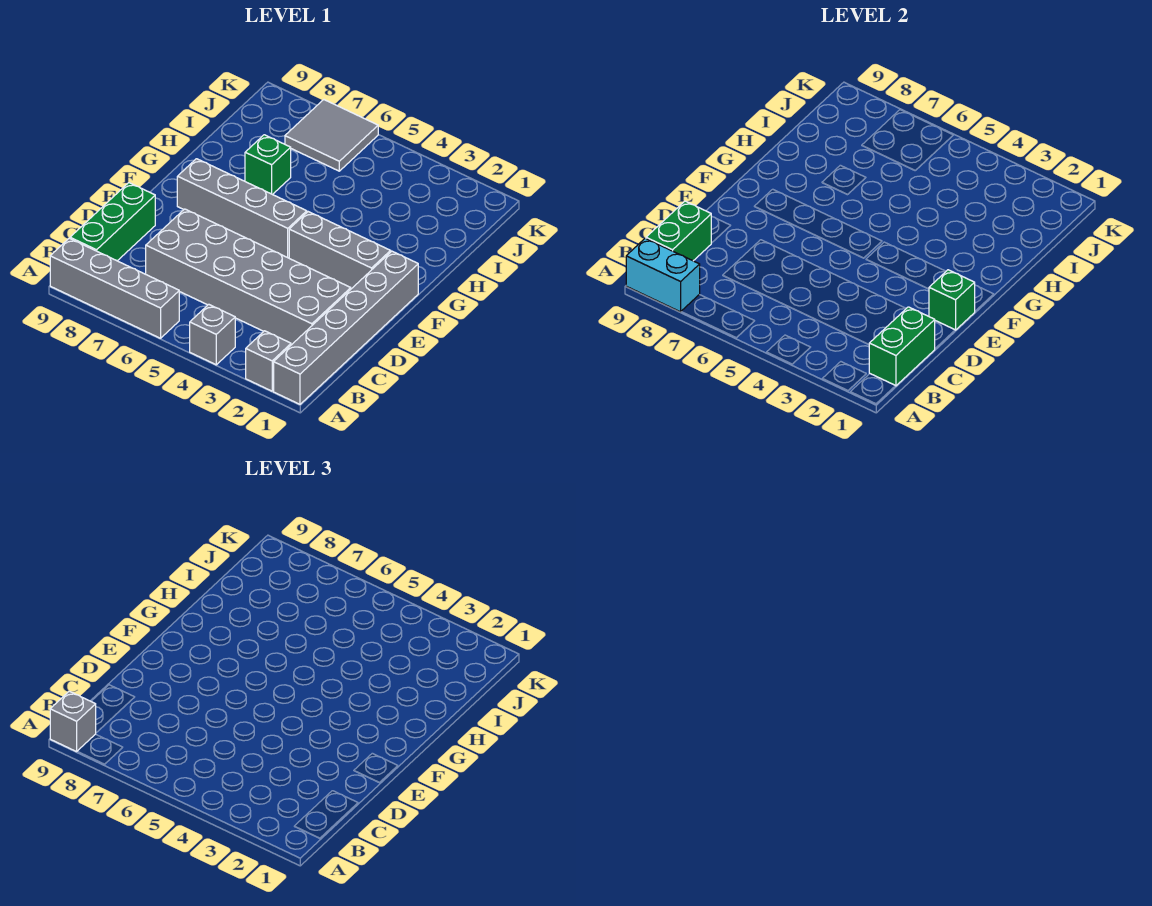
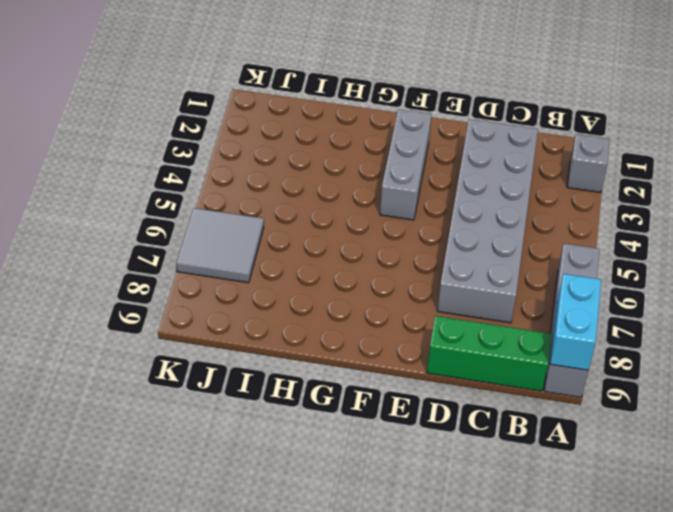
none -> grey brick A1:F1 level 1
none -> grey brick A4 level 1
none -> grey brick F5:F8 level 1

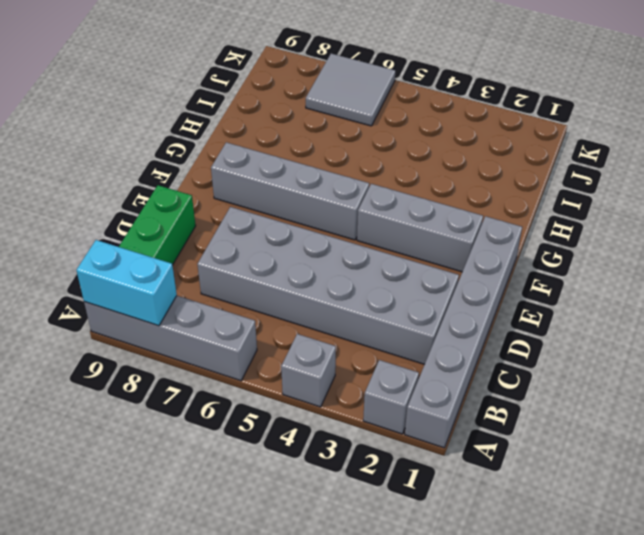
none -> green brick H7 level 1
none -> green brick B1:C1 level 2
none -> green brick B9:C9 level 2

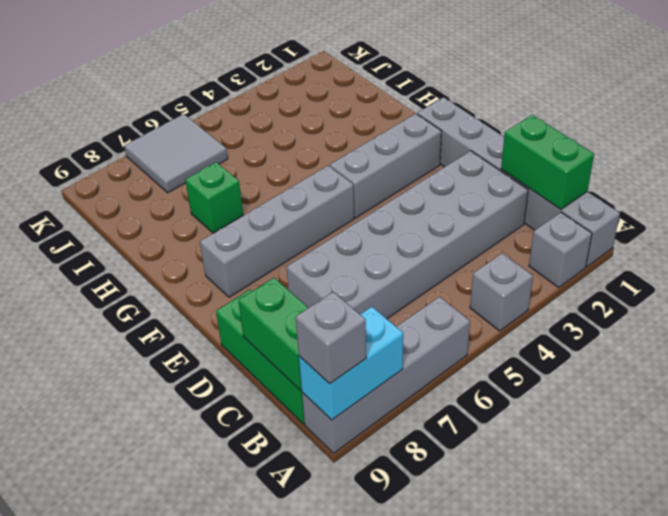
none -> green brick E1 level 2

